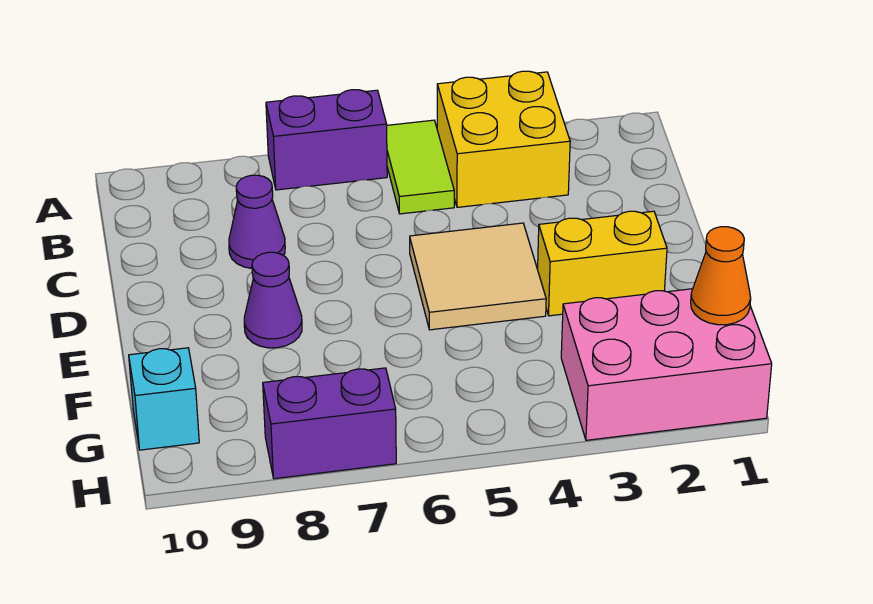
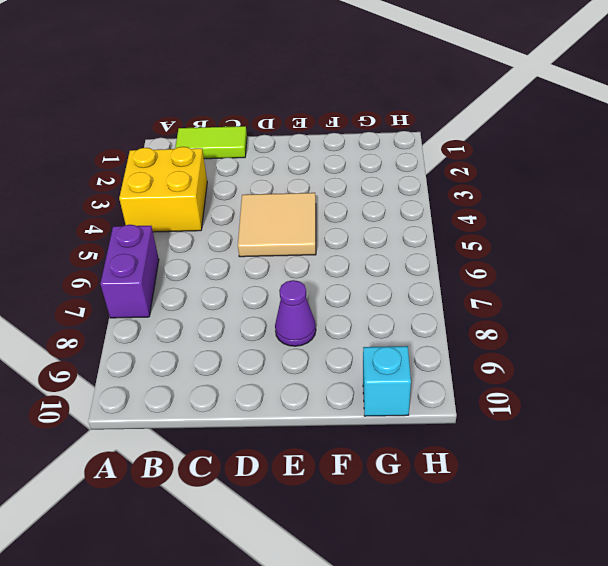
lime tile B1:C1 level 1 -> lime tile A5:B5 level 1
none -> purple cone C8 level 1
none -> yellow brick E2:E3 level 1

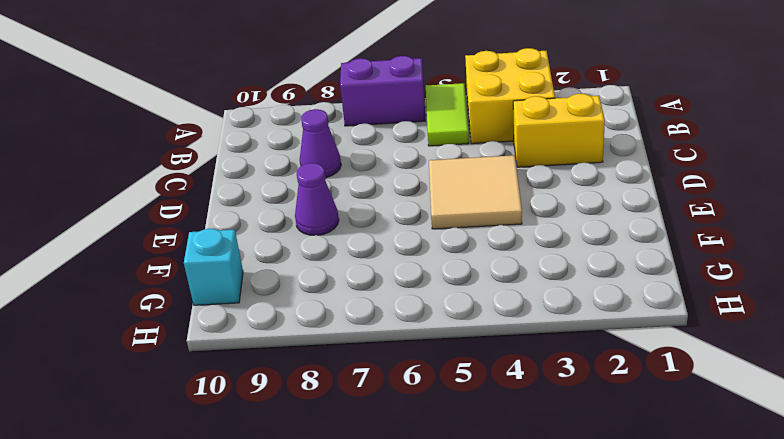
yellow brick C2:C3 level 1 -> yellow brick E2:E3 level 1
none -> pink brick G1:H3 level 1
none -> purple brick H7:H8 level 1

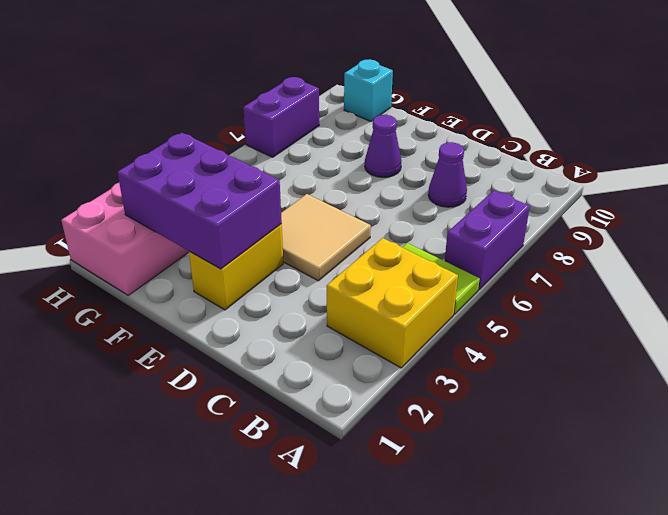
purple brick E2:G3 level 2 -> none
none -> orange cone G1 level 2

